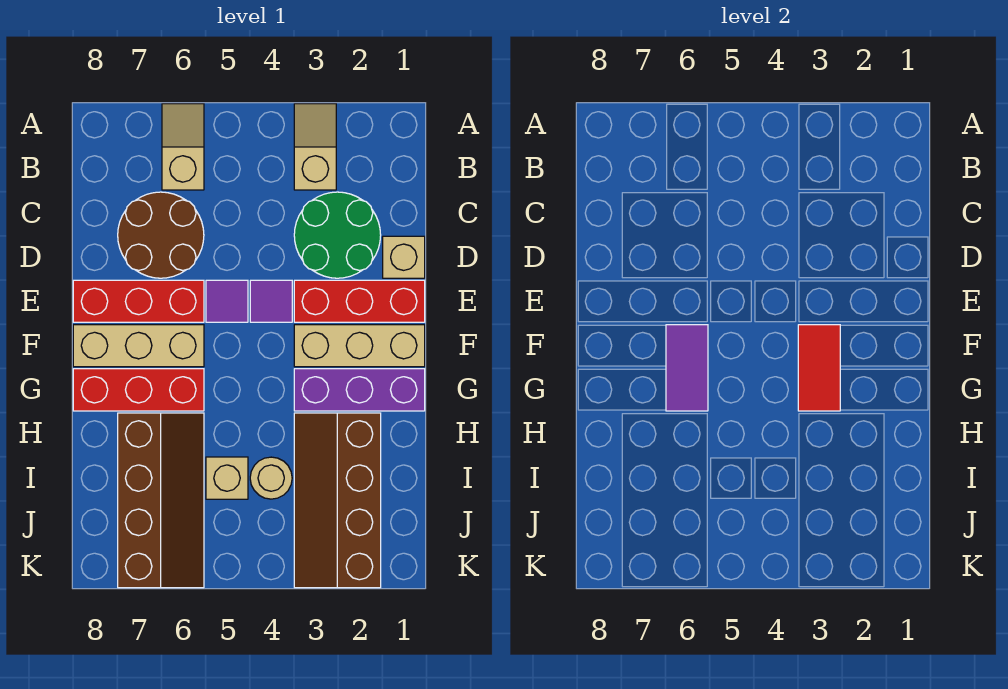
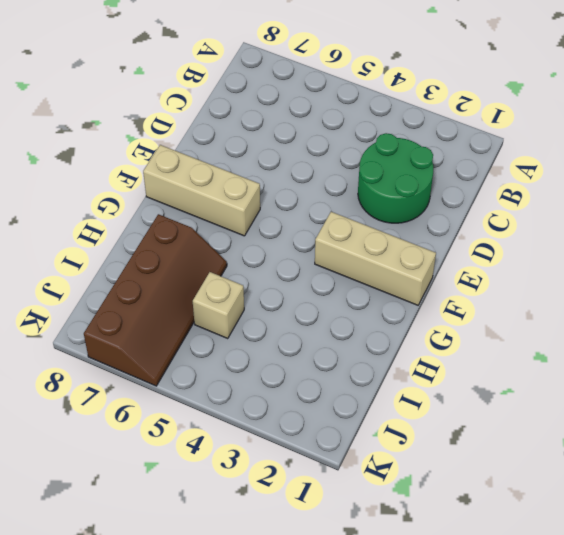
none -> tan slope A3:B3 level 1 top B
none -> tan slope A6:B6 level 1 top B
none -> brown round brick C6:D7 level 1

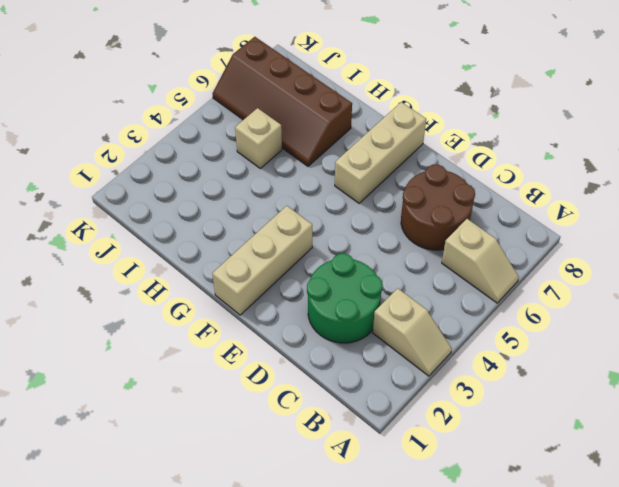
none -> tan brick D1 level 1
none -> red brick E1:E3 level 1
none -> purple tile E4 level 1

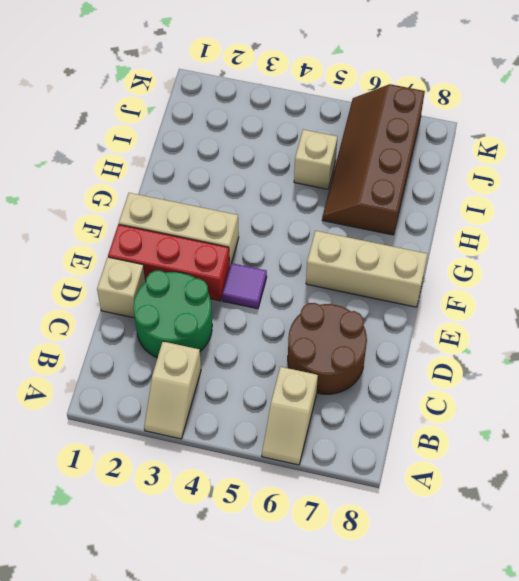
none -> purple tile E5 level 1
none -> red brick E6:E8 level 1
none -> purple brick G1:G3 level 1

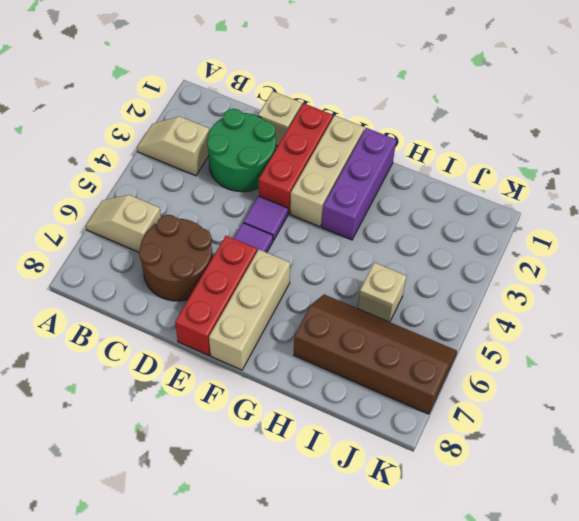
none -> red brick G6:G8 level 1
none -> brown slope H2:K3 level 1 top 2
none -> tan round brick I4 level 1

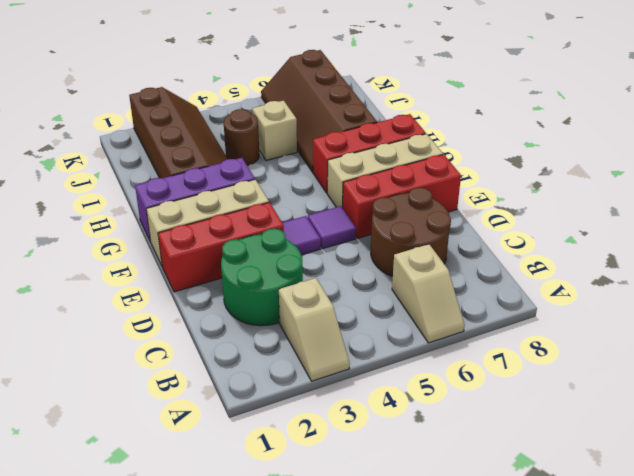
brown round brick I4 level 1 -> tan round brick I4 level 1
none -> tan brick D1 level 1
none -> red tile F3:G3 level 2
none -> purple tile F6:G6 level 2

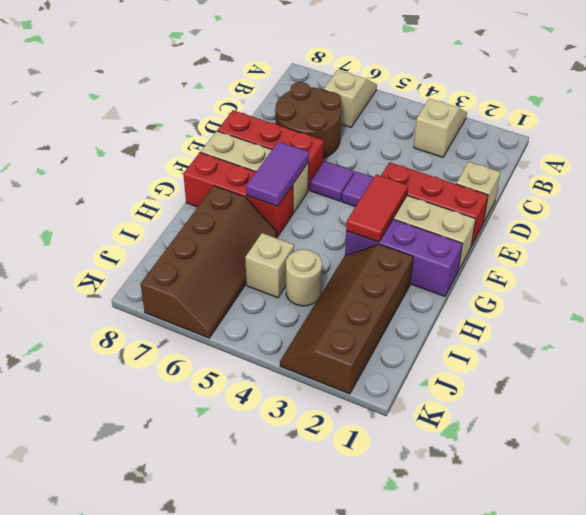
none -> green round brick C2:D3 level 1

